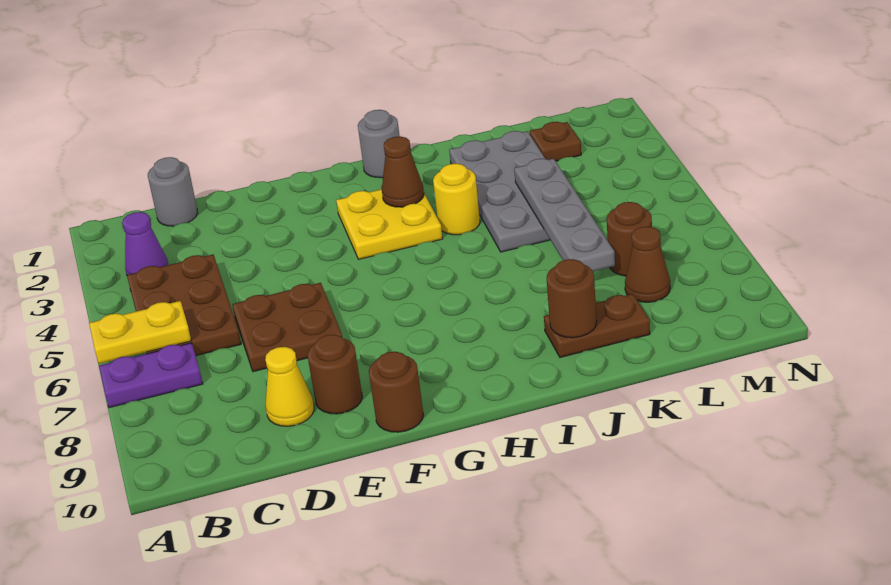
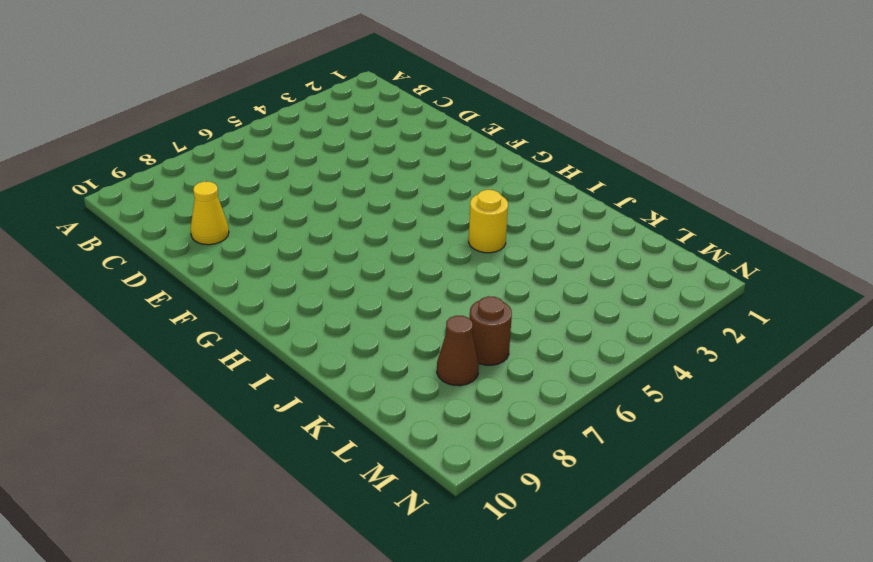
none -> purple plate A7:B7 level 1
none -> purple cone B3 level 1
none -> brown plate B4:C6 level 1

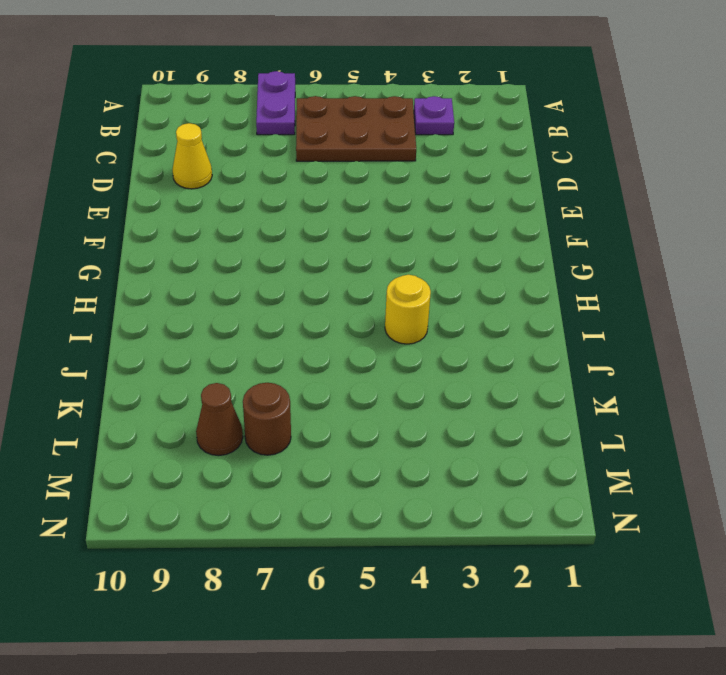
purple plate B3 level 1 -> purple cone B3 level 1
none -> grey round brick C1 level 1
none -> brown plate D6:E7 level 1
none -> brown round brick E9 level 1

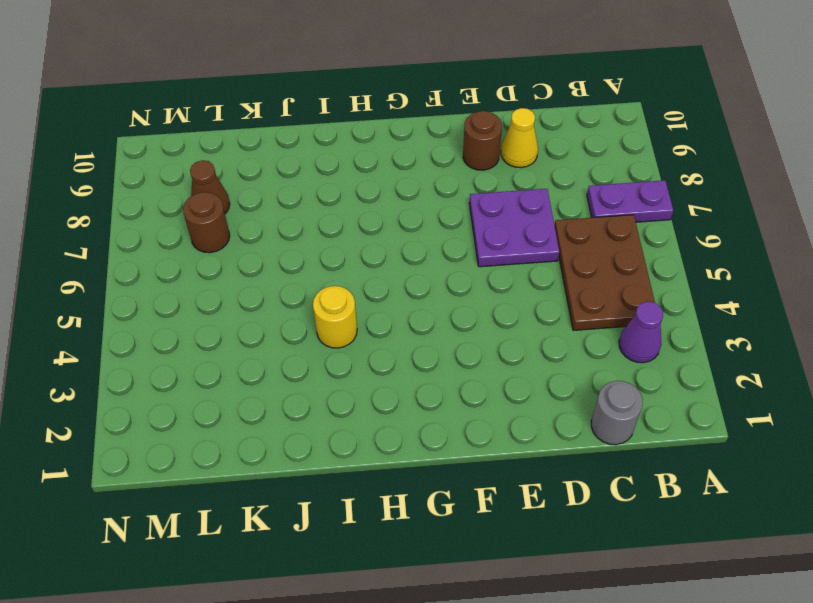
purple plate D6:E7 level 1 -> brown plate D6:E7 level 1
none -> brown round brick F10 level 1
none -> yellow plate G3:H4 level 1
none -> grey round brick H1 level 1

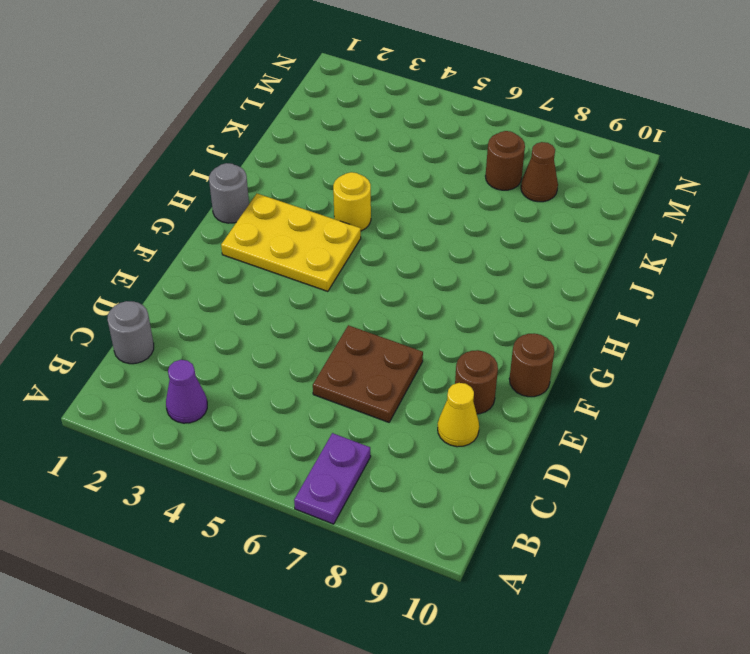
yellow plate G2:H4 level 1 -> yellow plate G3:H4 level 1
none -> brown plate B4:C6 level 1
none -> grey plate J2:K5 level 1
none -> brown plate J9:K9 level 1

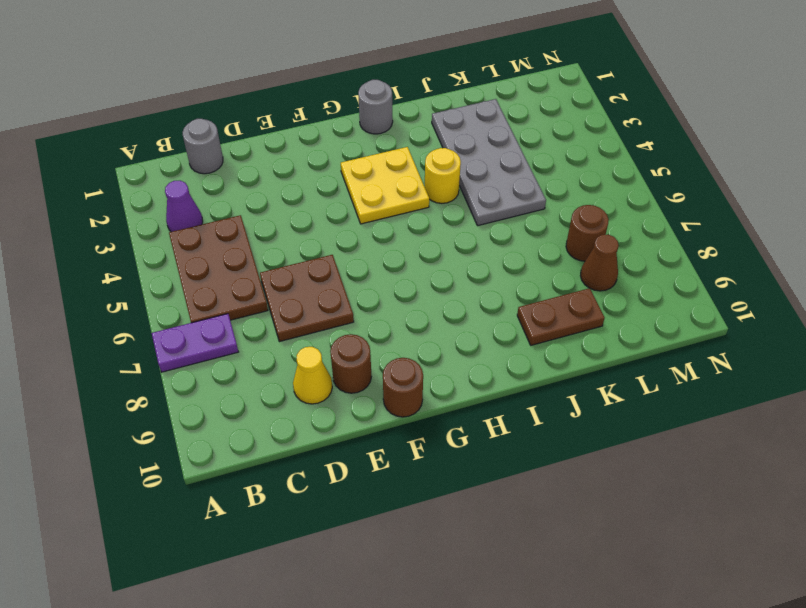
none -> brown plate L2 level 1
none -> yellow plate A6:B6 level 2
none -> brown cone H3 level 2

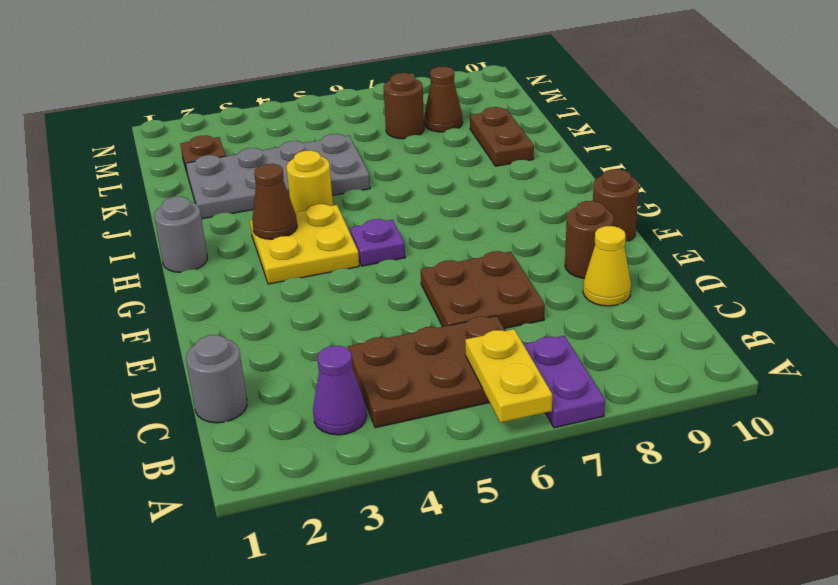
purple plate G5 level 1 -> none
none -> brown round brick J9 level 2
none -> grey plate K4:K7 level 2

